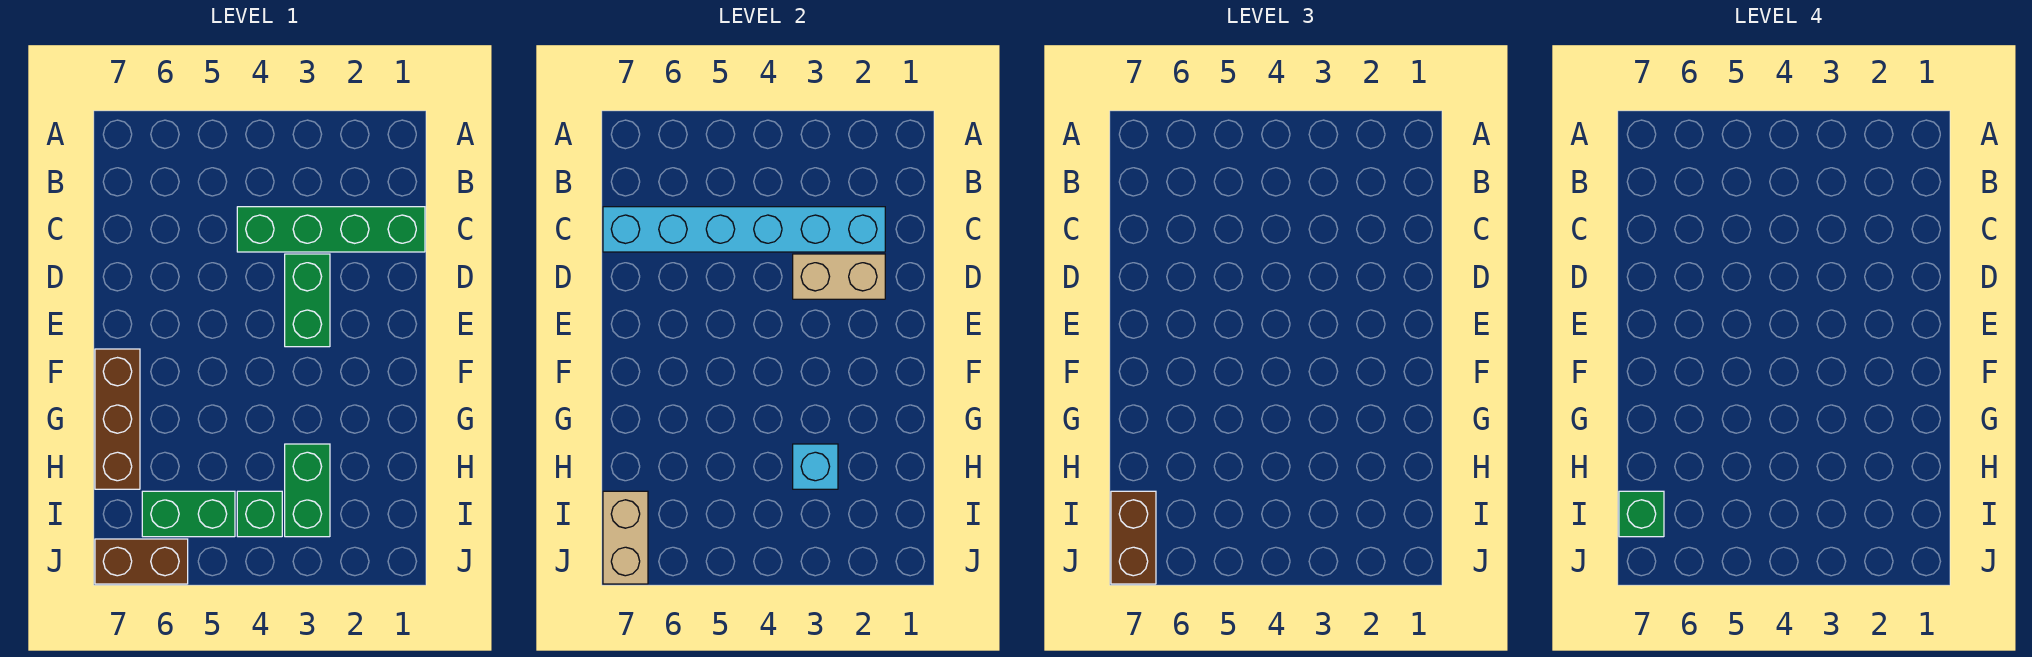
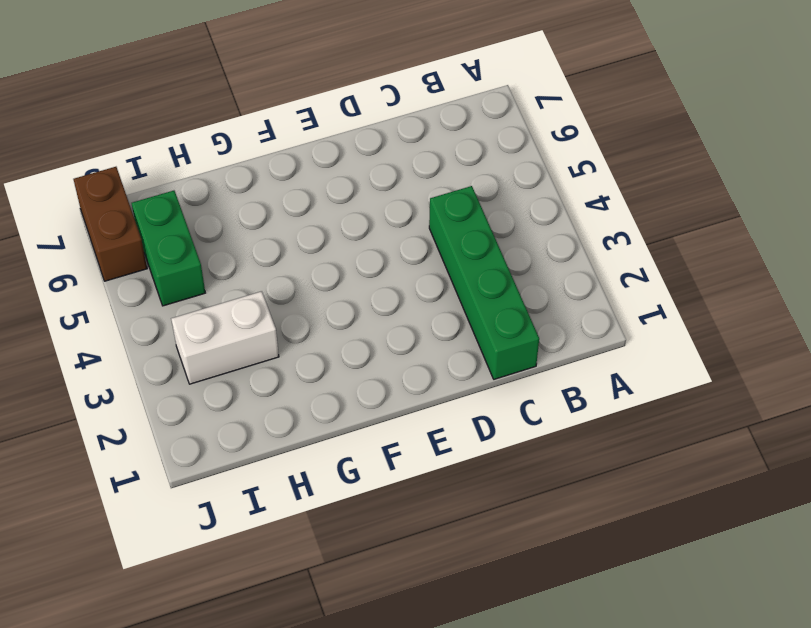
white brick H3:I3 level 1 -> green brick H3:I3 level 1
none -> green brick D3:E3 level 1
none -> brown brick F7:H7 level 1
none -> green brick I4 level 1

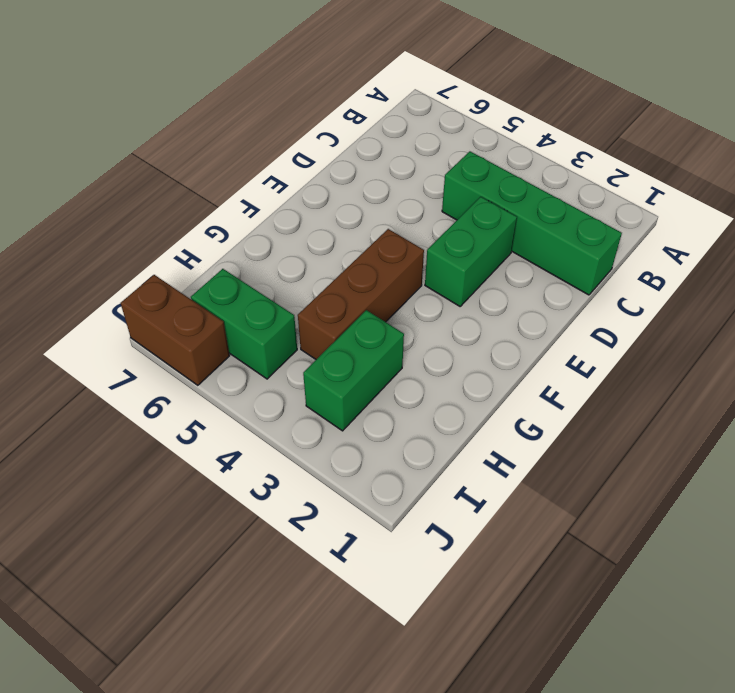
brown brick F4:H4 level 1 -> brown brick F7:H7 level 1
none -> green brick I4 level 1
none -> cyan brick C2:C7 level 2
none -> tan brick D2:D3 level 2

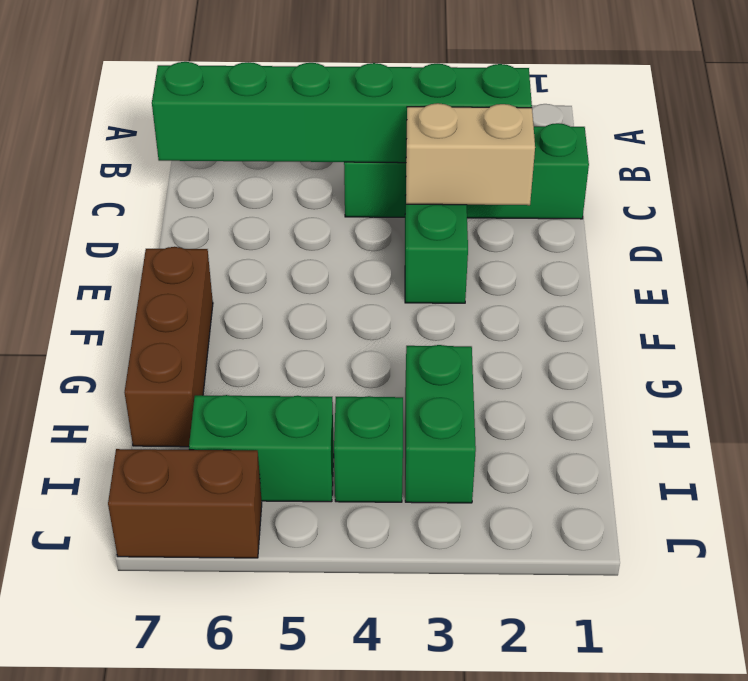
green brick C2:C7 level 2 -> cyan brick C2:C7 level 2
none -> cyan brick H3 level 2
none -> tan brick I7:J7 level 2
none -> brown brick I7:J7 level 3

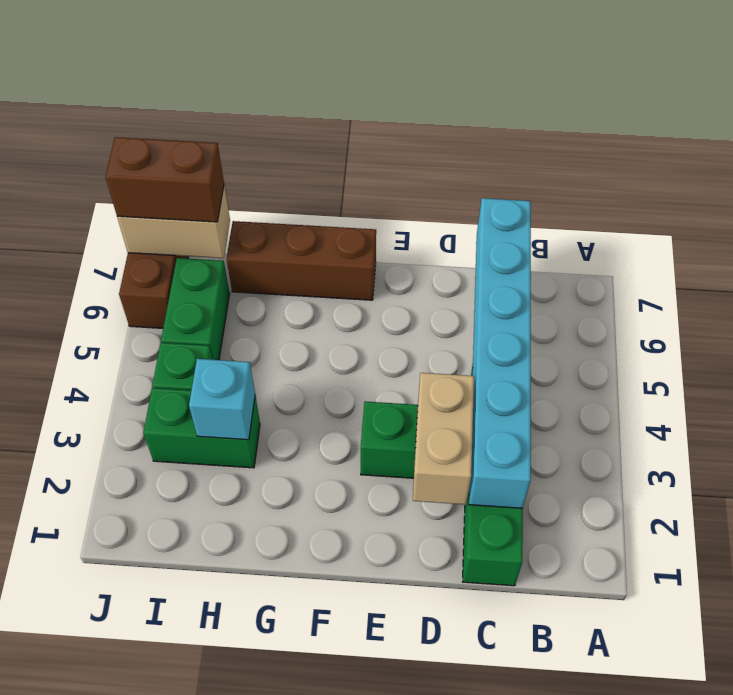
none -> green brick I7 level 4

